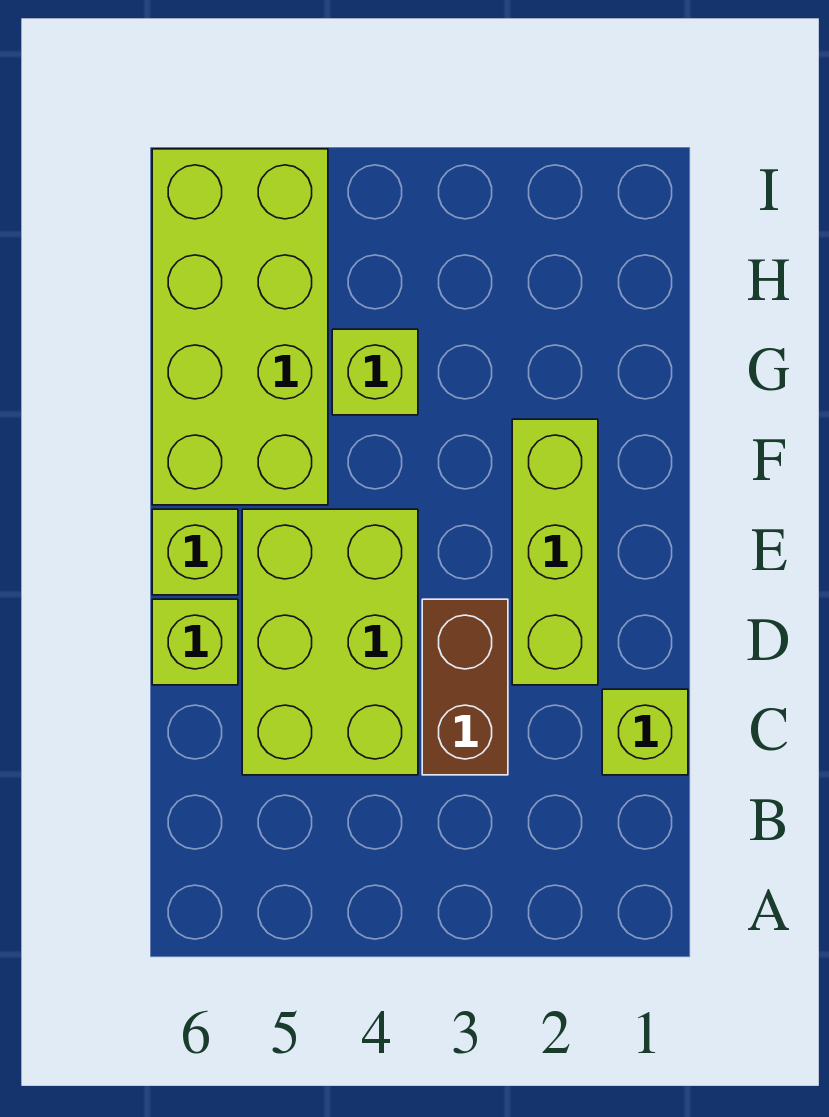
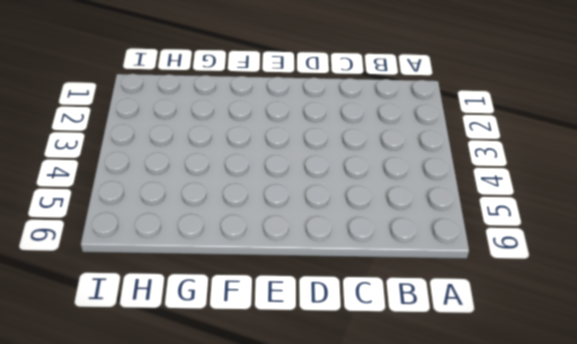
none -> lime brick C1 level 1
none -> brown brick C3:D3 level 1

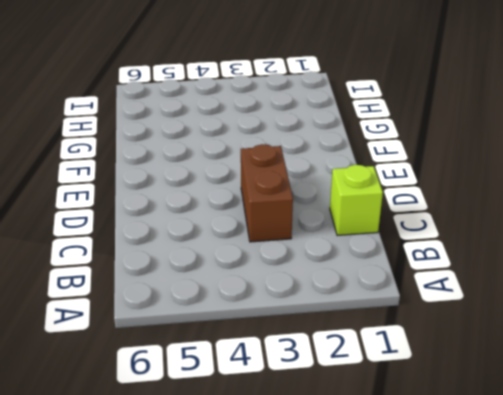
none -> lime brick C4:E5 level 1
none -> lime brick D2:F2 level 1

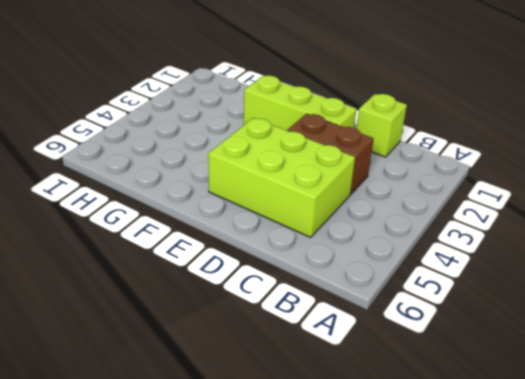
none -> lime brick D6 level 1
none -> lime brick E6 level 1

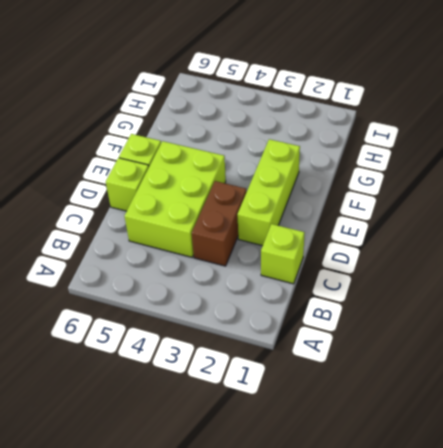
none -> lime brick F5:I6 level 1
none -> lime brick G4 level 1

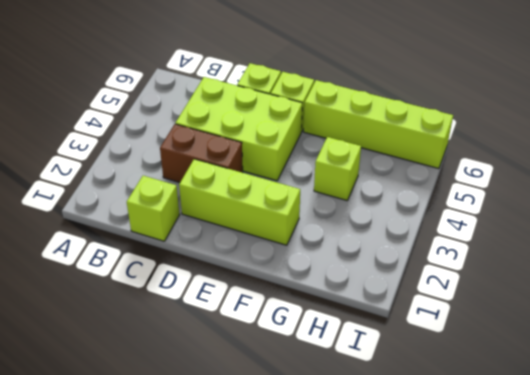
lime brick F6:I6 level 1 -> lime brick F5:I6 level 1

